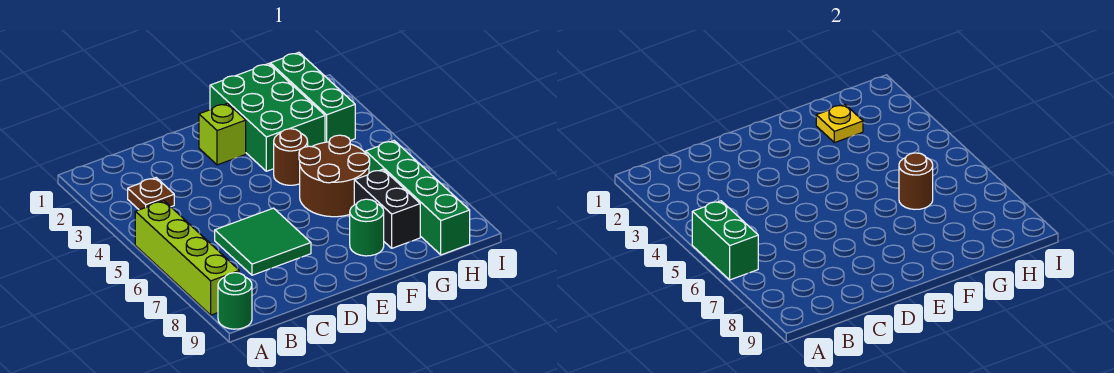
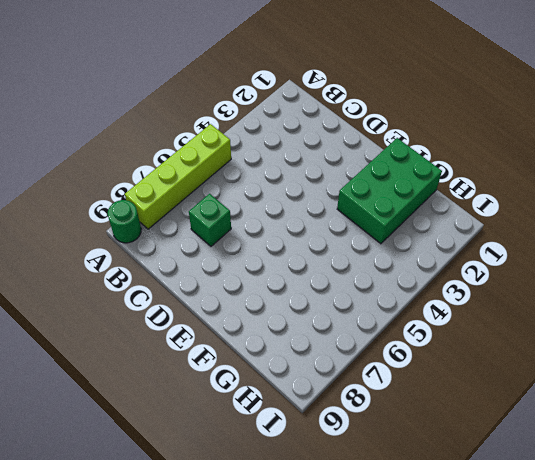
green brick C7 level 1 -> green tile C6:D7 level 1
none -> brown plate B3 level 1
none -> lime brick E2 level 1
none -> brown round brick F4 level 1

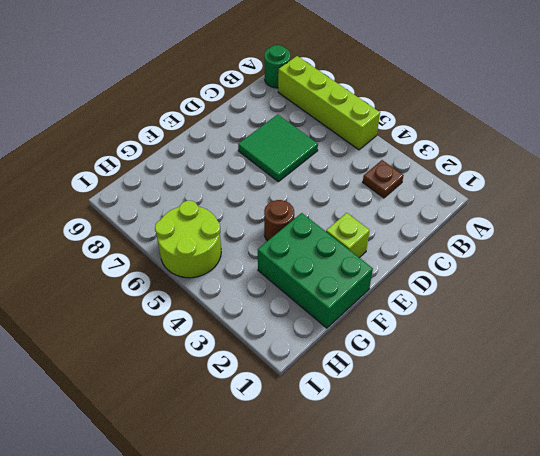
lime round brick H5:I6 level 1 -> green brick H6:H9 level 1
none -> brown round brick F5:G6 level 1
none -> green round brick F8 level 1
none -> black brick G7:G8 level 1

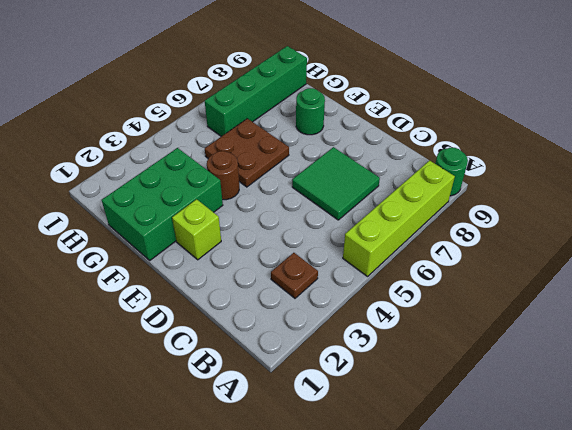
brown plate F5:G6 level 1 -> brown round brick F5:G6 level 1
none -> black brick G7:G8 level 1
none -> green brick H1:H3 level 1
none -> green brick A5:A6 level 2

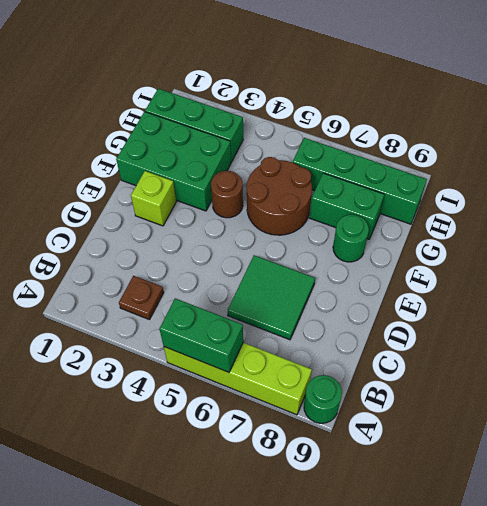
green brick G7:G8 level 1 -> black brick G7:G8 level 1
none -> yellow plate G2 level 2
none -> brown round brick G6 level 2

